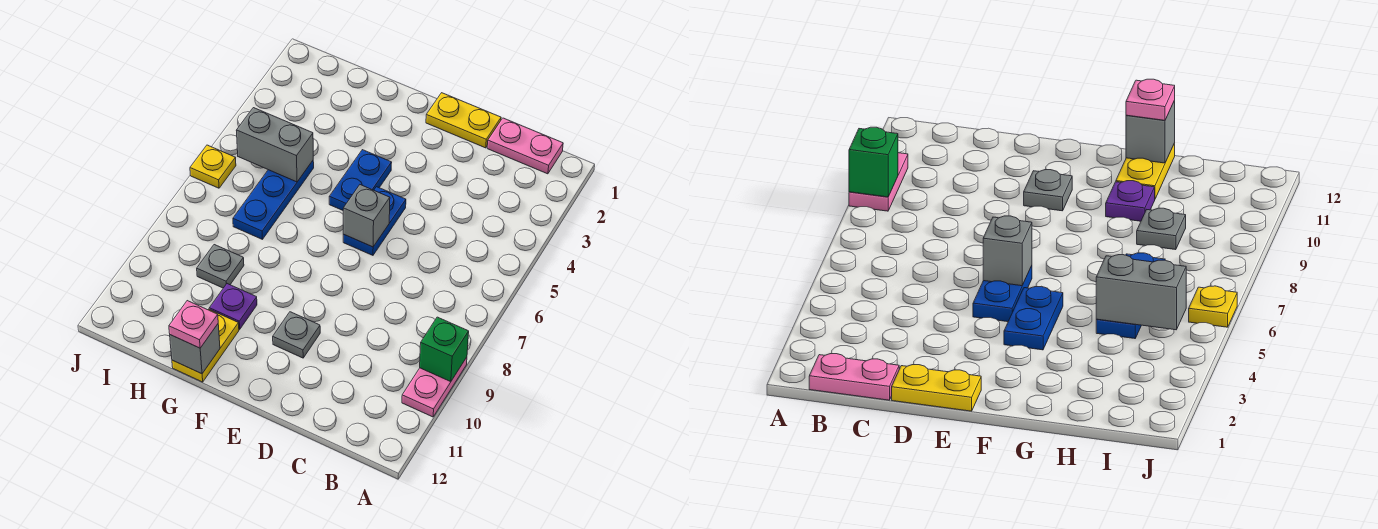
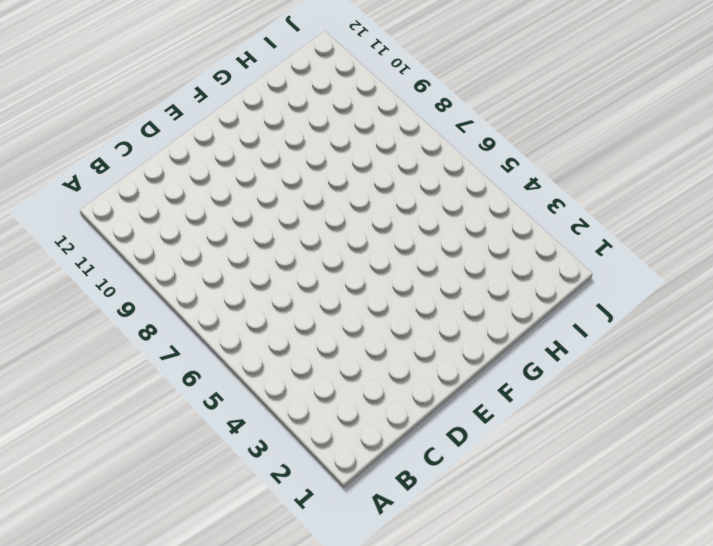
none -> pink plate A9:A10 level 1
none -> pink plate B1:C1 level 1
none -> yellow plate D1:E1 level 1

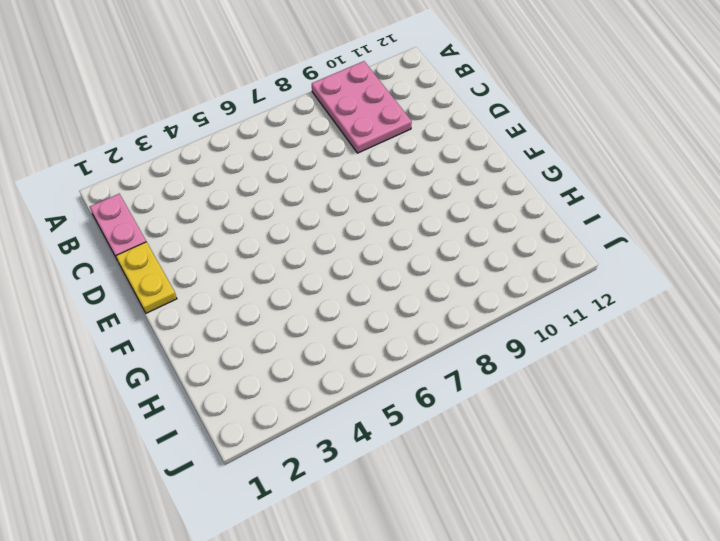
pink plate A9:C10 level 1 -> pink plate A9:A10 level 1
none -> blue plate E5:E6 level 1
none -> grey plate E10 level 1
none -> blue plate F4:F5 level 1

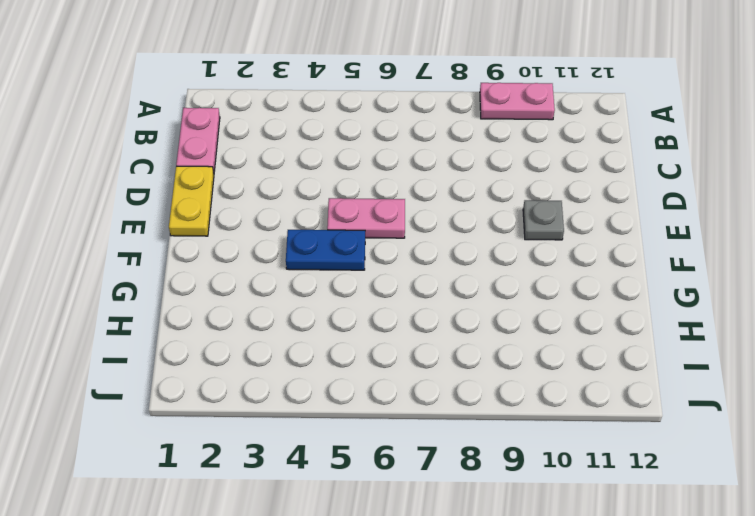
pink plate E5:E6 level 1 -> blue plate E5:E6 level 1
none -> purple plate G10 level 1
none -> yellow plate G11:G12 level 1
none -> blue plate H5:H7 level 1

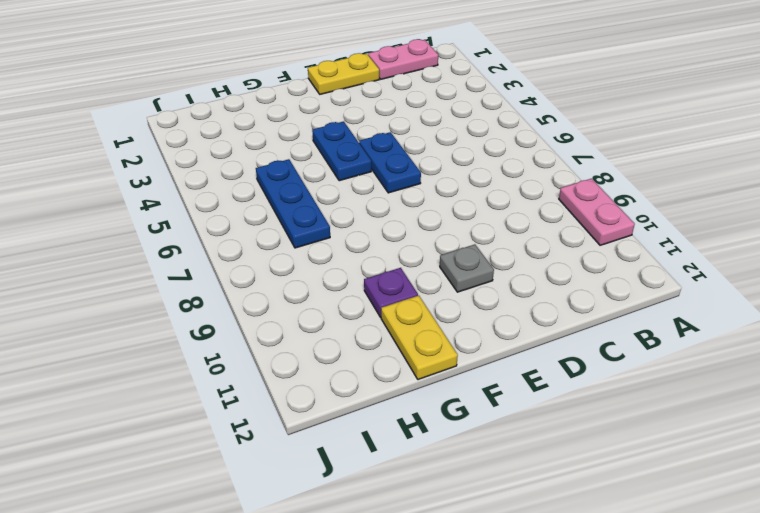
none -> grey plate H9 level 1
none -> yellow plate J6 level 1
none -> green brick A9 level 2

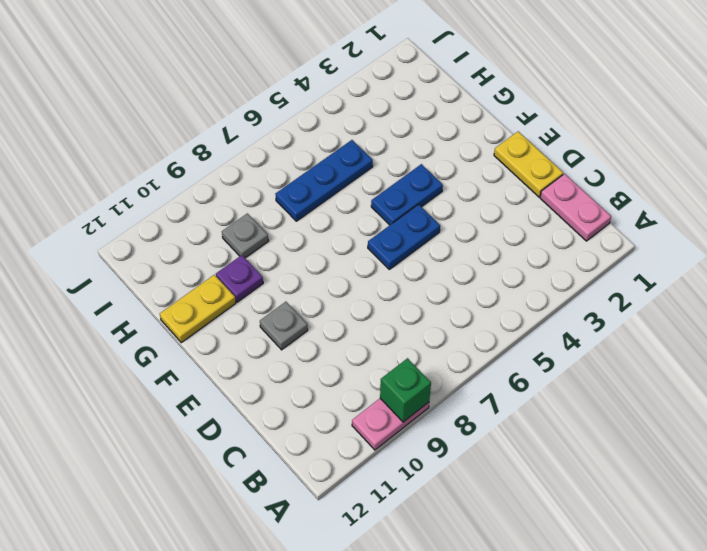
none -> yellow plate J6 level 1
none -> grey brick E6 level 2
none -> grey brick G12 level 2

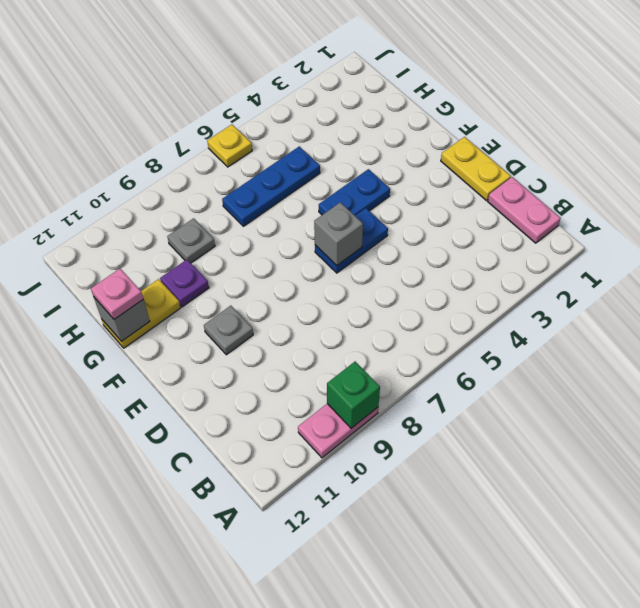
none -> grey brick H5:I5 level 2

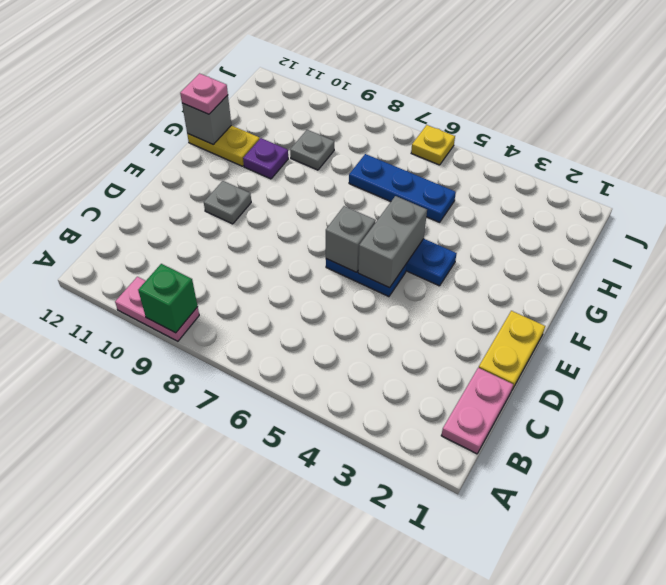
grey brick E5:F5 level 2 -> grey brick H5:I5 level 2

